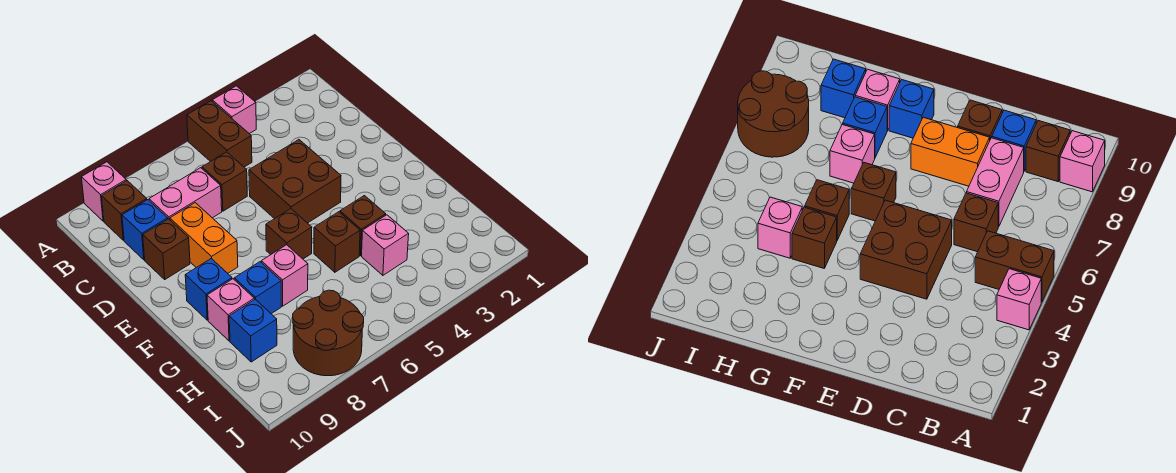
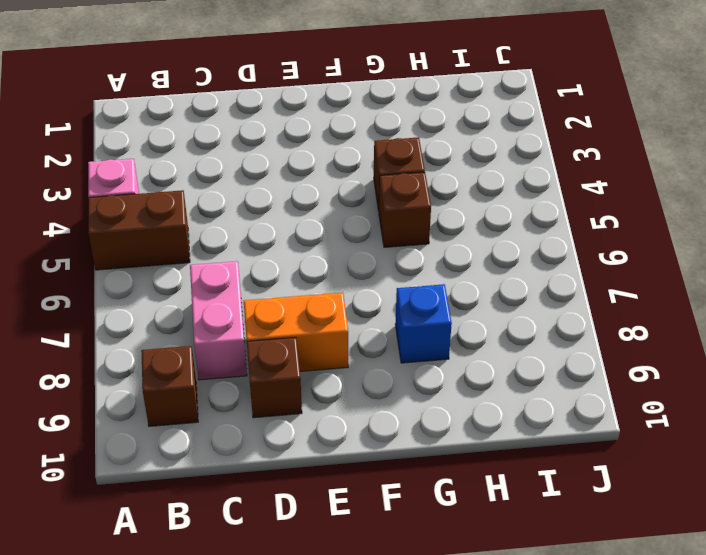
none -> pink brick A9 level 1
none -> brown brick C6 level 1
none -> blue brick C9 level 1

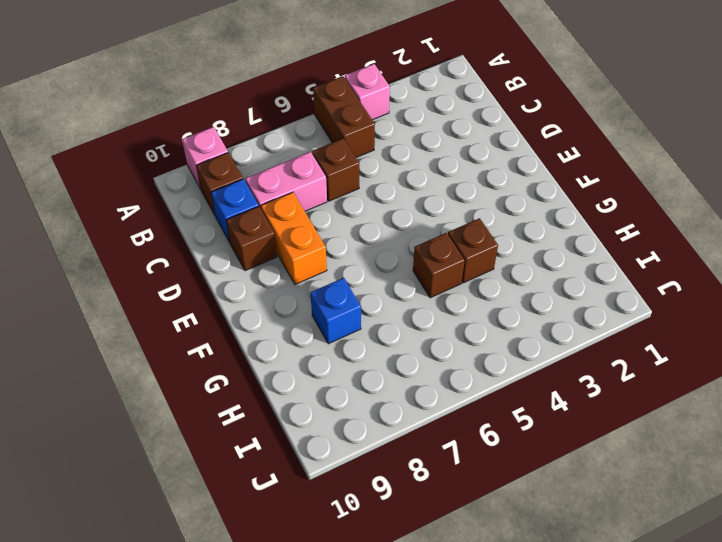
none -> brown brick D4:E5 level 1
none -> brown brick F6 level 1
none -> blue brick F9 level 1

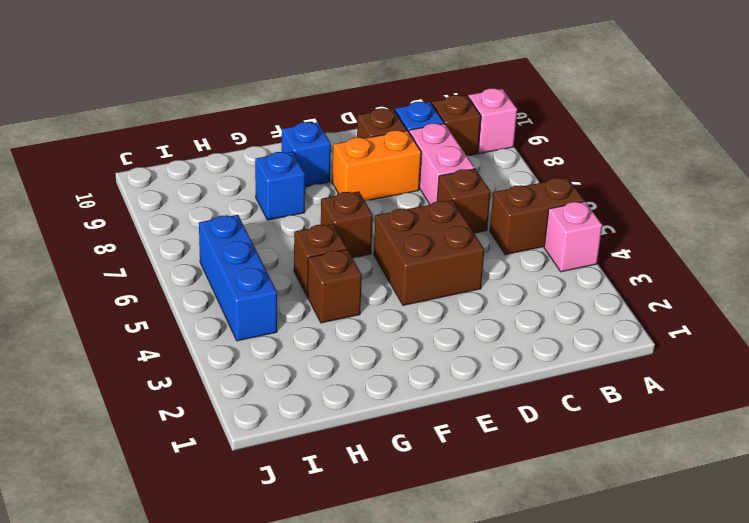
blue brick I4:I6 level 1 -> none
none -> pink brick G7 level 1
none -> pink brick G9 level 1
none -> pink brick H4 level 1

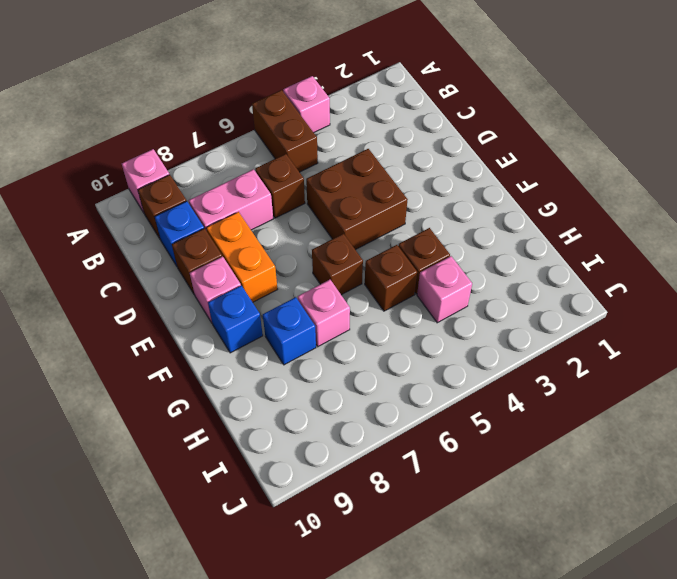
pink brick E9 level 1 -> pink brick G9 level 1
none -> blue brick H9 level 1
none -> brown round brick I7:J8 level 1

